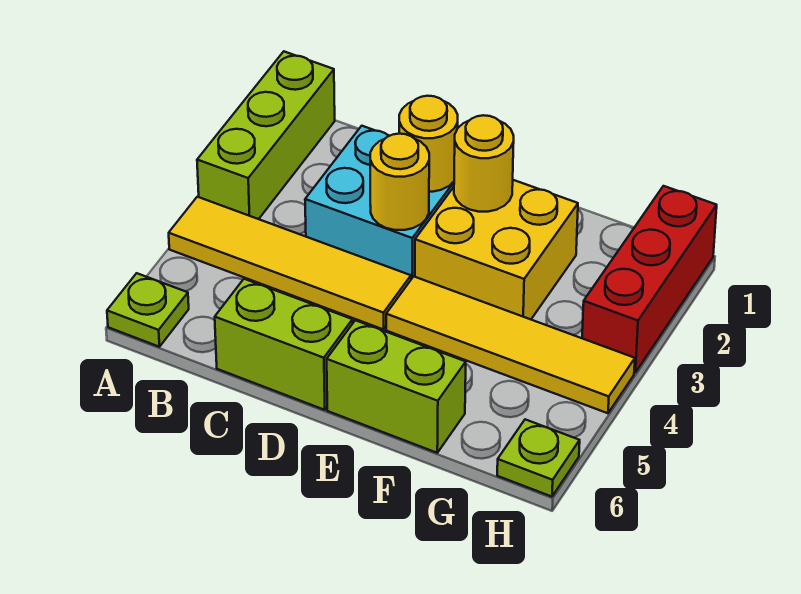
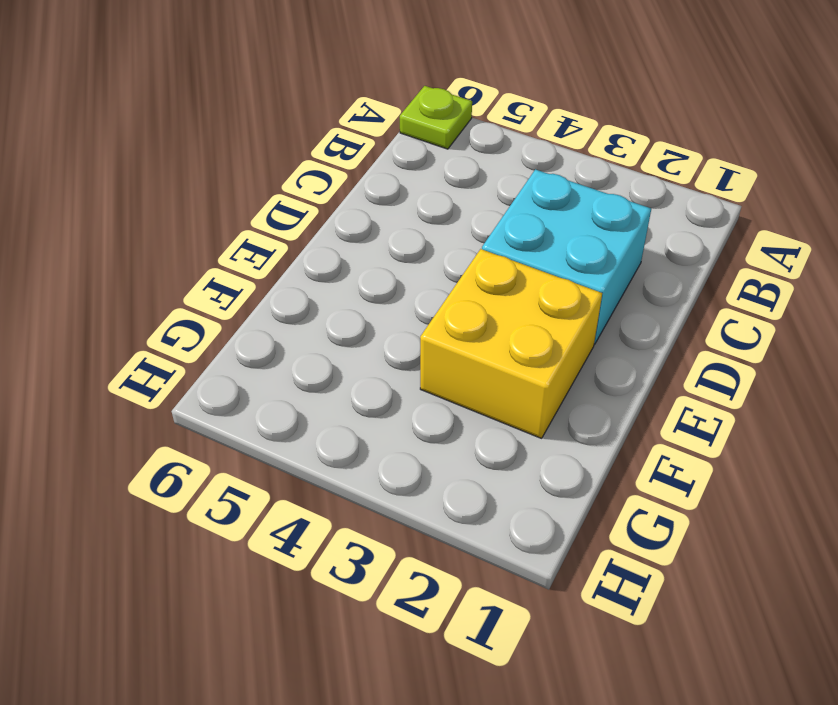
none -> lime brick A1:A3 level 1
none -> yellow tile A4:D4 level 1
none -> lime brick C6:D6 level 1

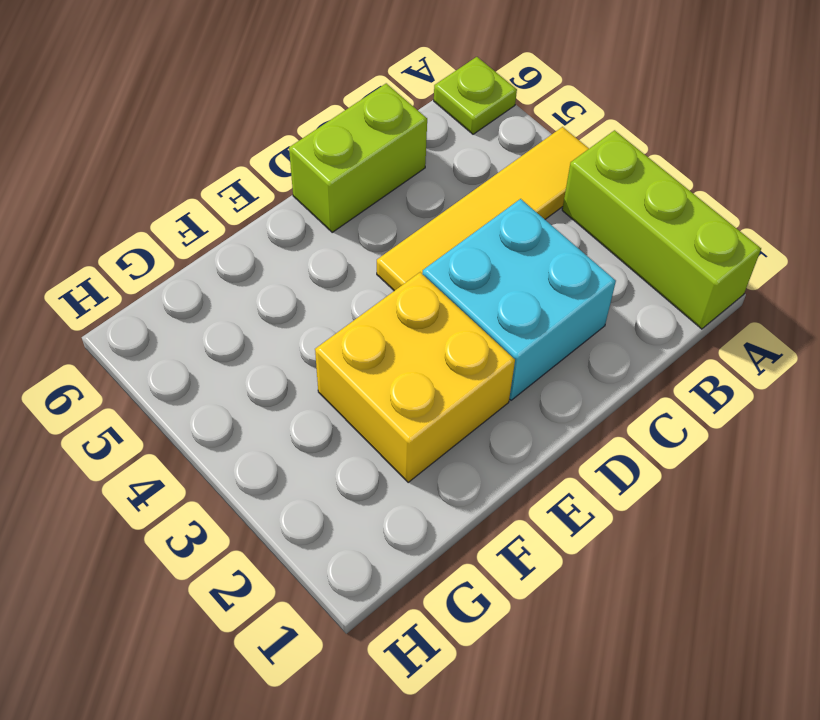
none -> yellow tile E4:H4 level 1
none -> lime brick E6:F6 level 1
none -> red brick H1:H3 level 1

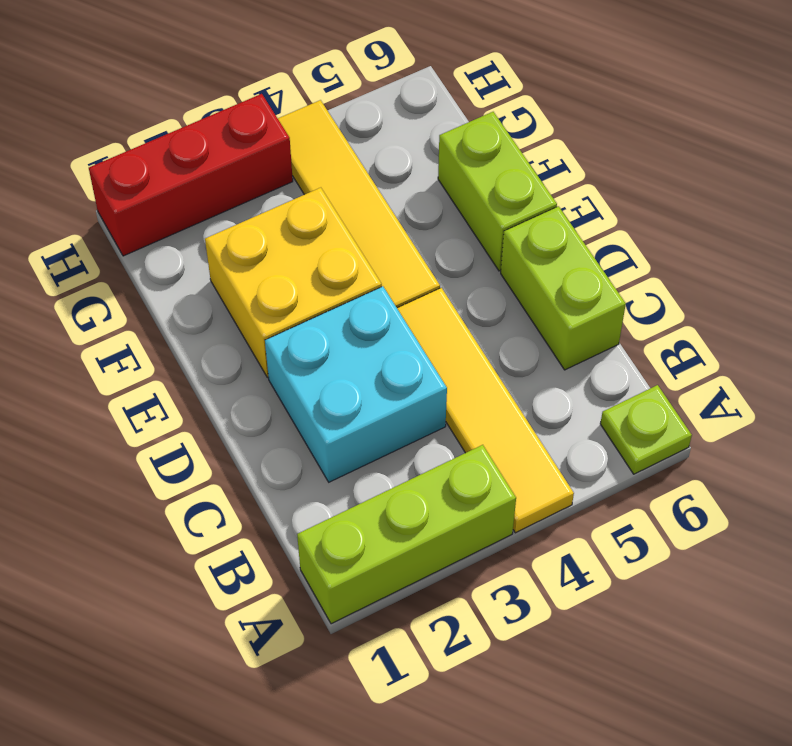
none -> lime plate H6 level 1
none -> yellow round brick D2 level 2
none -> yellow round brick D3 level 2

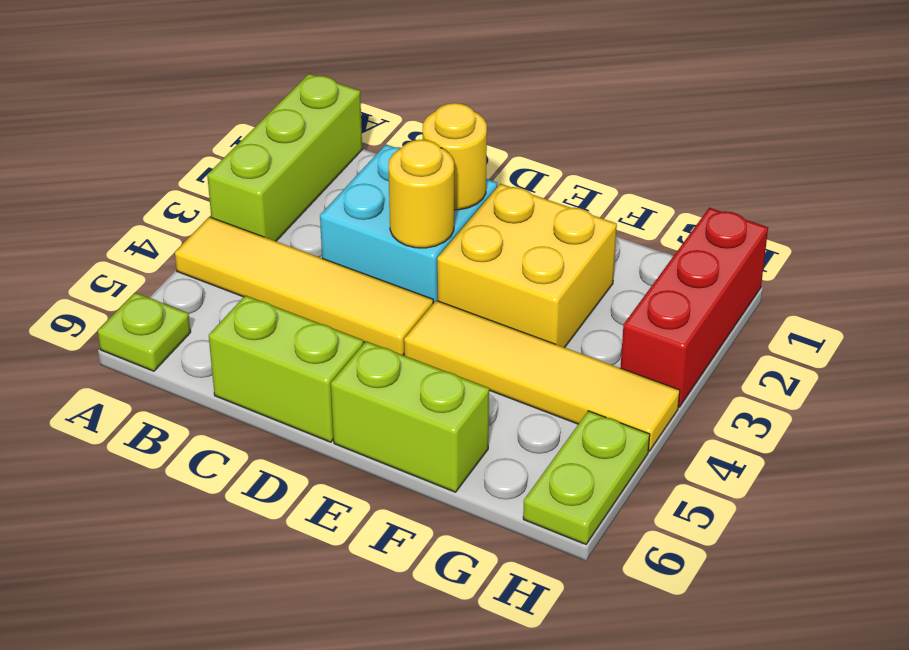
lime plate H5:H6 level 1 -> lime plate H6 level 1
none -> yellow round brick E2 level 2

